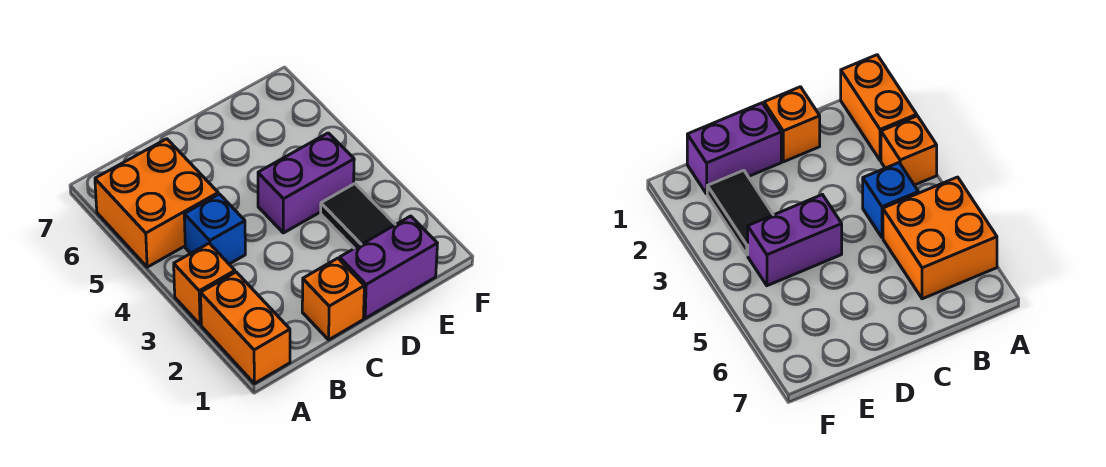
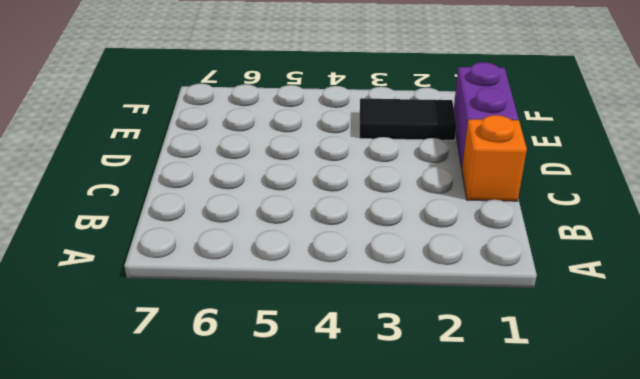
none -> orange brick A1:A2 level 1
none -> orange brick A3 level 1

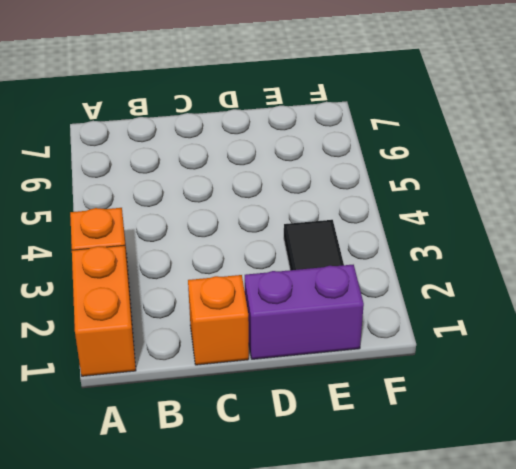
none -> orange brick A5:B6 level 1
none -> blue brick B4 level 1

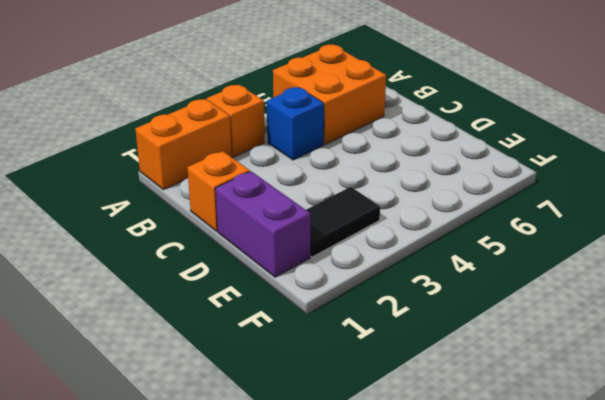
none -> purple brick D4:E4 level 1

